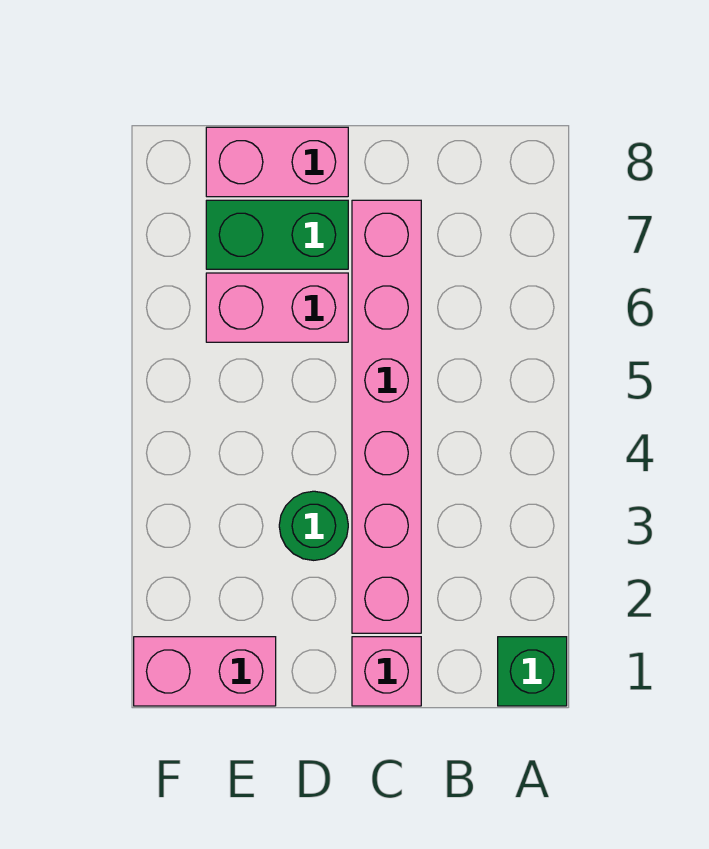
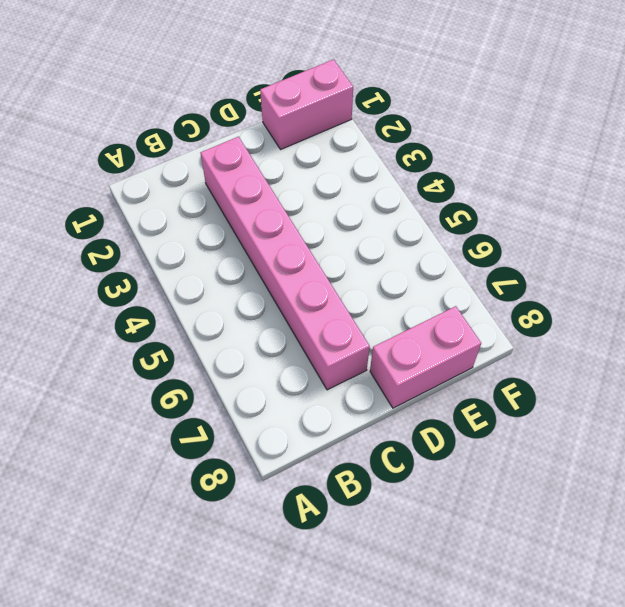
none -> green brick A1 level 1
none -> pink brick C1 level 1

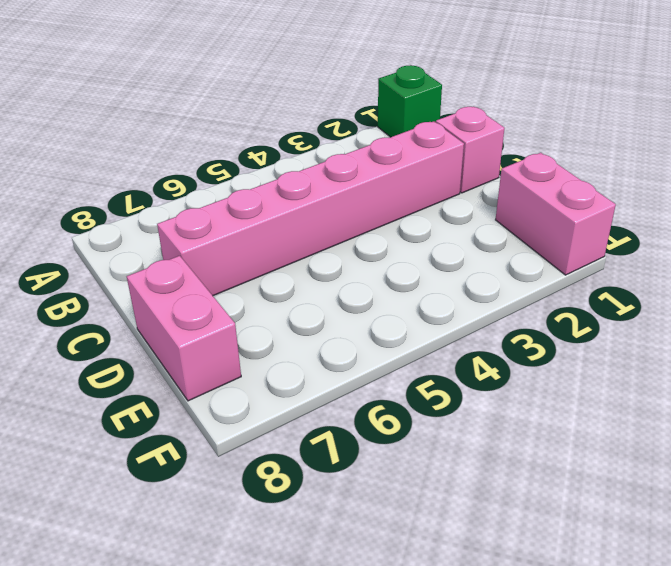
none -> green round brick D3 level 1
none -> pink brick D6:E6 level 1

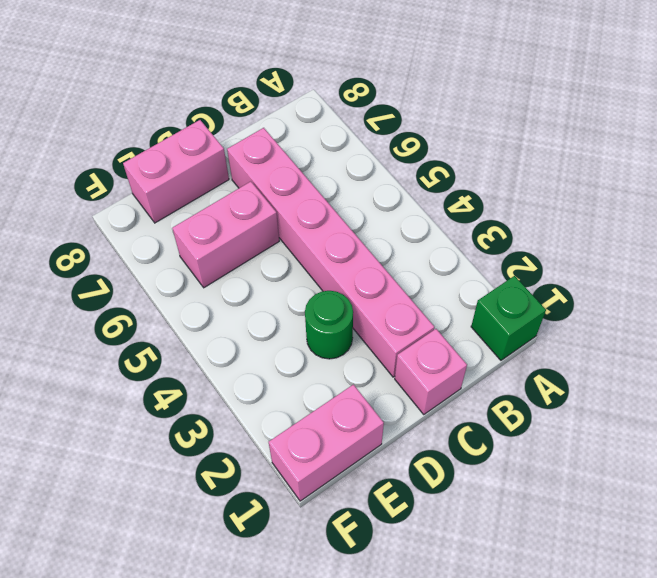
none -> green brick D7:E7 level 1

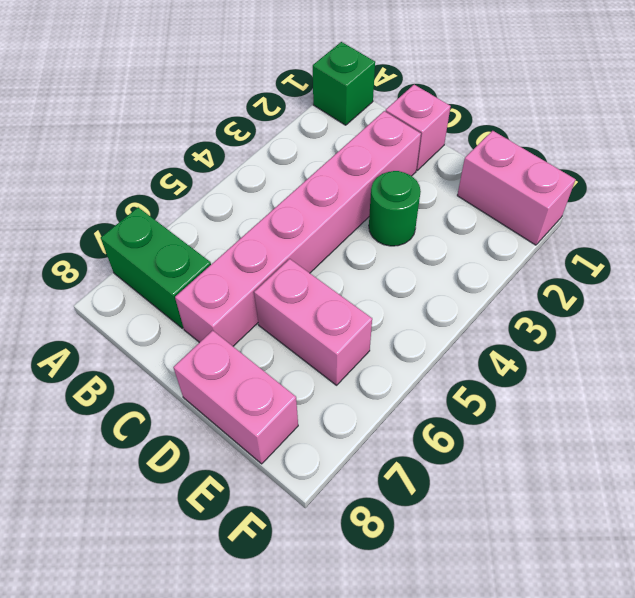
green brick A7:B7 level 1 -> green brick D7:E7 level 1

